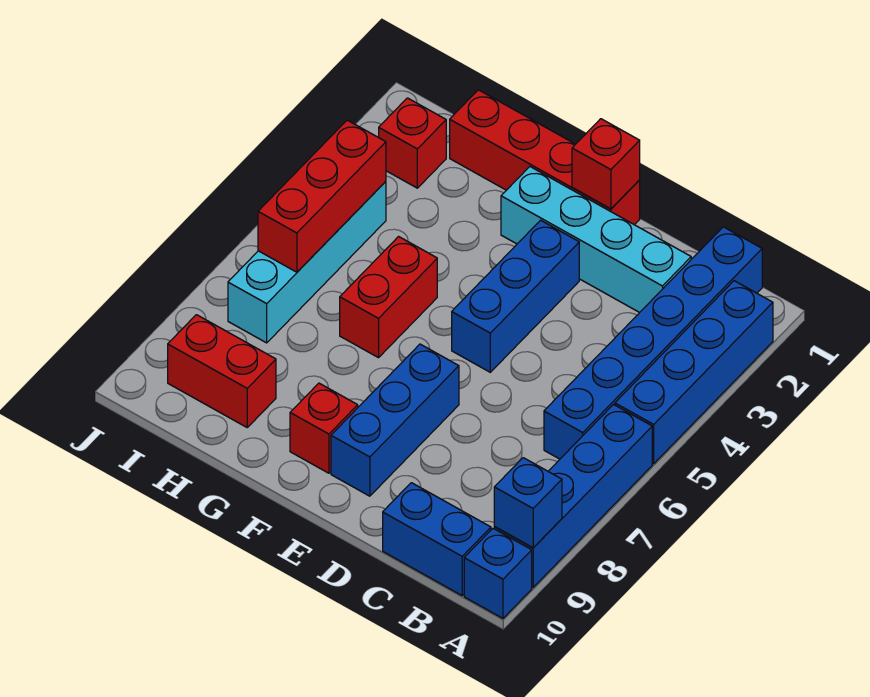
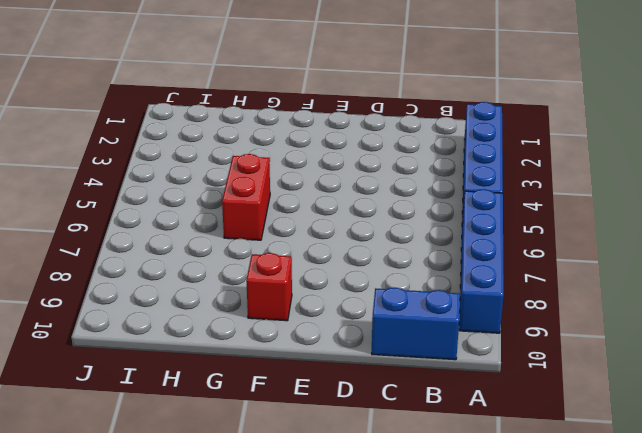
none -> blue brick A10 level 1
none -> blue brick B1:B6 level 1
none -> cyan brick C2:F2 level 1

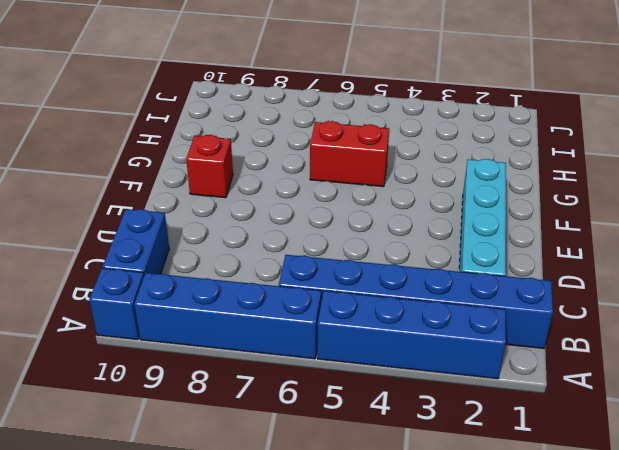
none -> red brick E1:H1 level 1
none -> blue brick E3:E5 level 1
none -> blue brick E7:E9 level 1

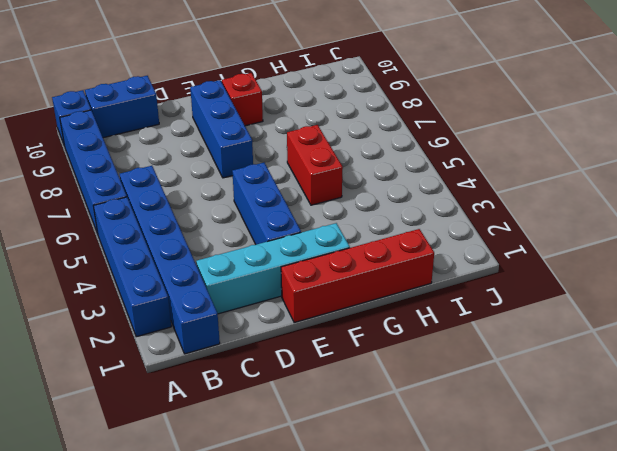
none -> red brick H9:I9 level 1
none -> red brick I2 level 1
none -> cyan brick I4:I7 level 1

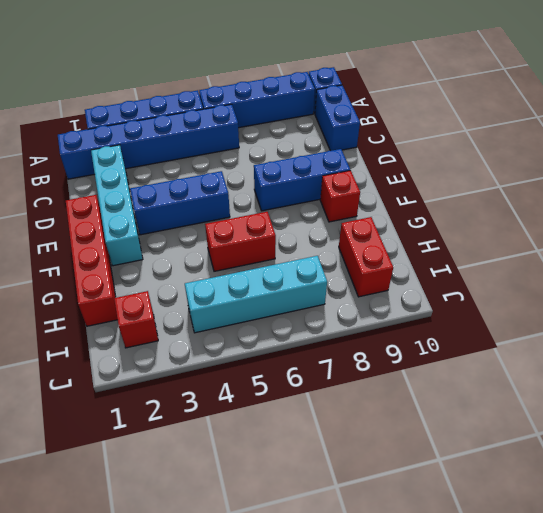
none -> blue brick A9 level 2
none -> red brick E1 level 2
none -> red brick I4:I6 level 2

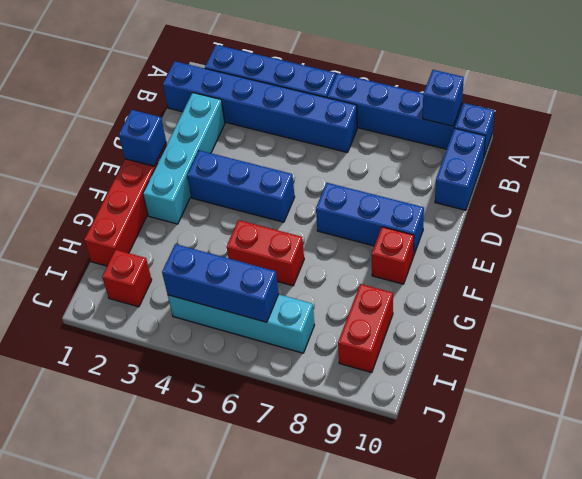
blue brick E1 level 2 -> red brick E1 level 2
blue brick I4:I6 level 2 -> red brick I4:I6 level 2

